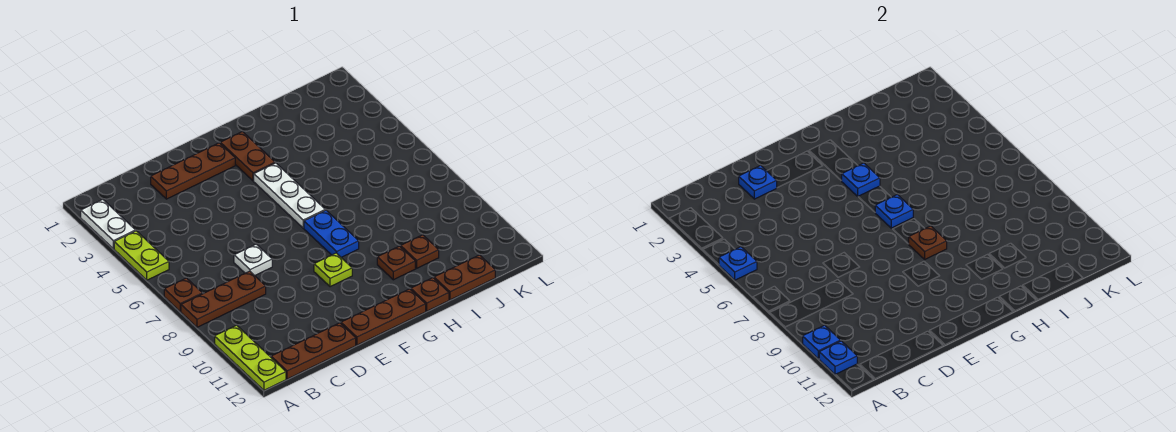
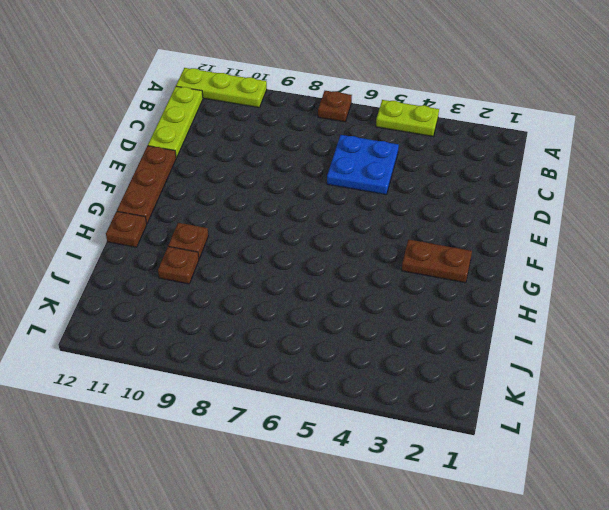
lime plate B12:D12 level 1 -> brown plate B12:D12 level 1
blue plate C5:D6 level 1 -> none
none -> white plate A2:A3 level 1
none -> brown plate A8:C8 level 1
none -> brown plate D2:F2 level 1

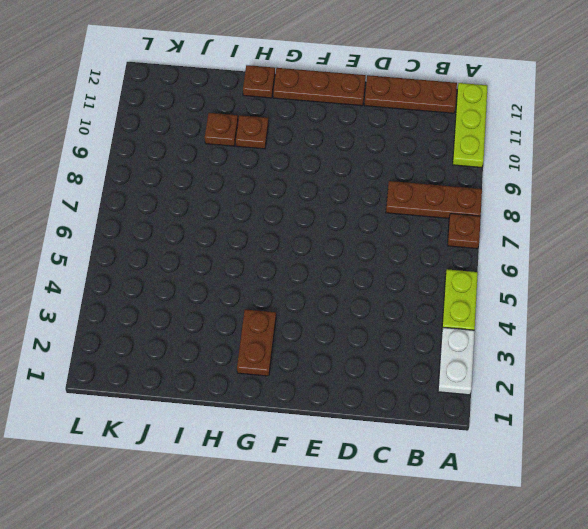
none -> brown plate D2:F2 level 1
none -> white plate D7 level 1
none -> lime plate F9 level 1

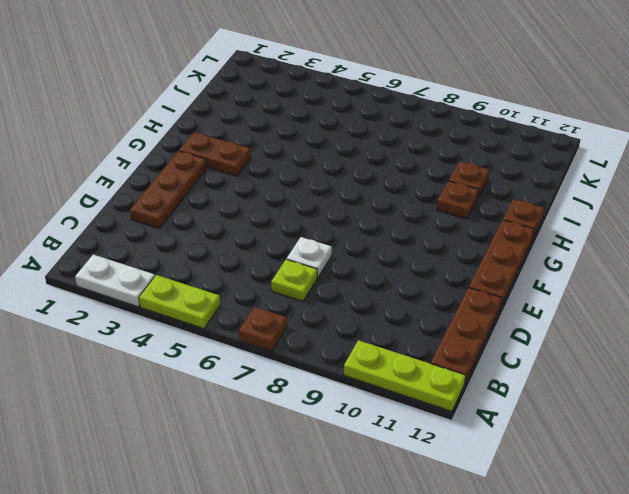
lime plate C7 level 1 -> lime plate F9 level 1
none -> brown plate A8:C8 level 1
none -> white plate G4:G6 level 1
none -> blue plate G7:G8 level 1

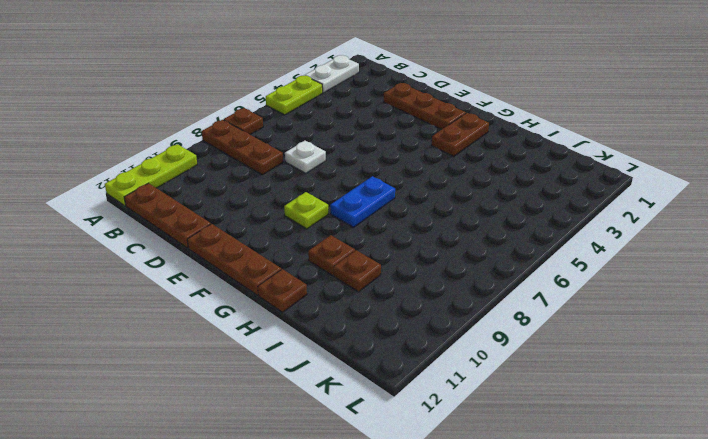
none -> white plate G4:G6 level 1
none -> brown plate I12:J12 level 1
none -> blue plate A5 level 2

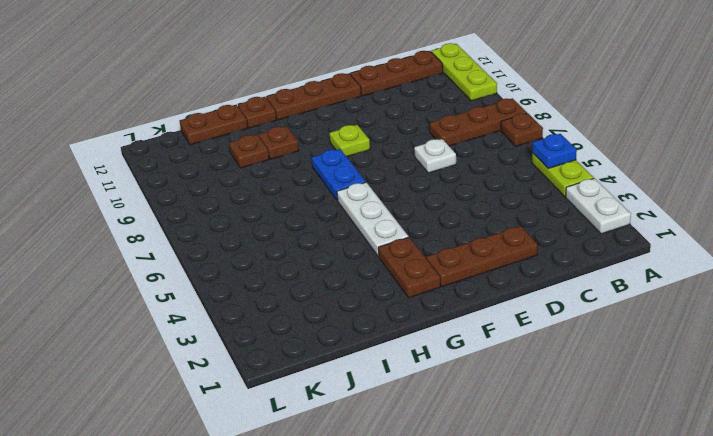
none -> blue plate A10 level 2
none -> blue plate A11 level 2
none -> blue plate D2 level 2

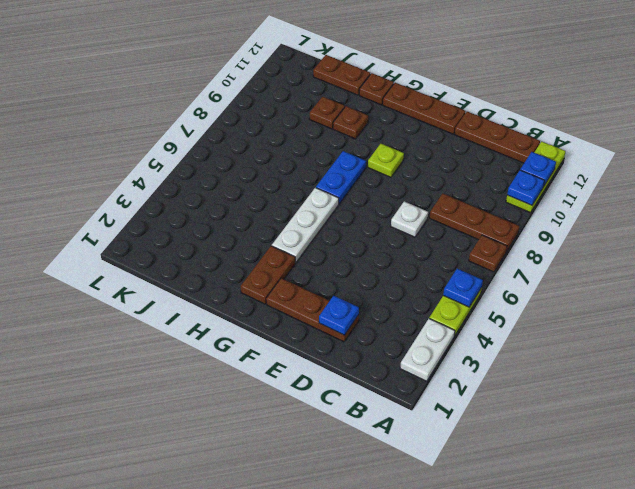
none -> blue plate G4 level 2
none -> blue plate G6 level 2
none -> brown plate G8 level 2

